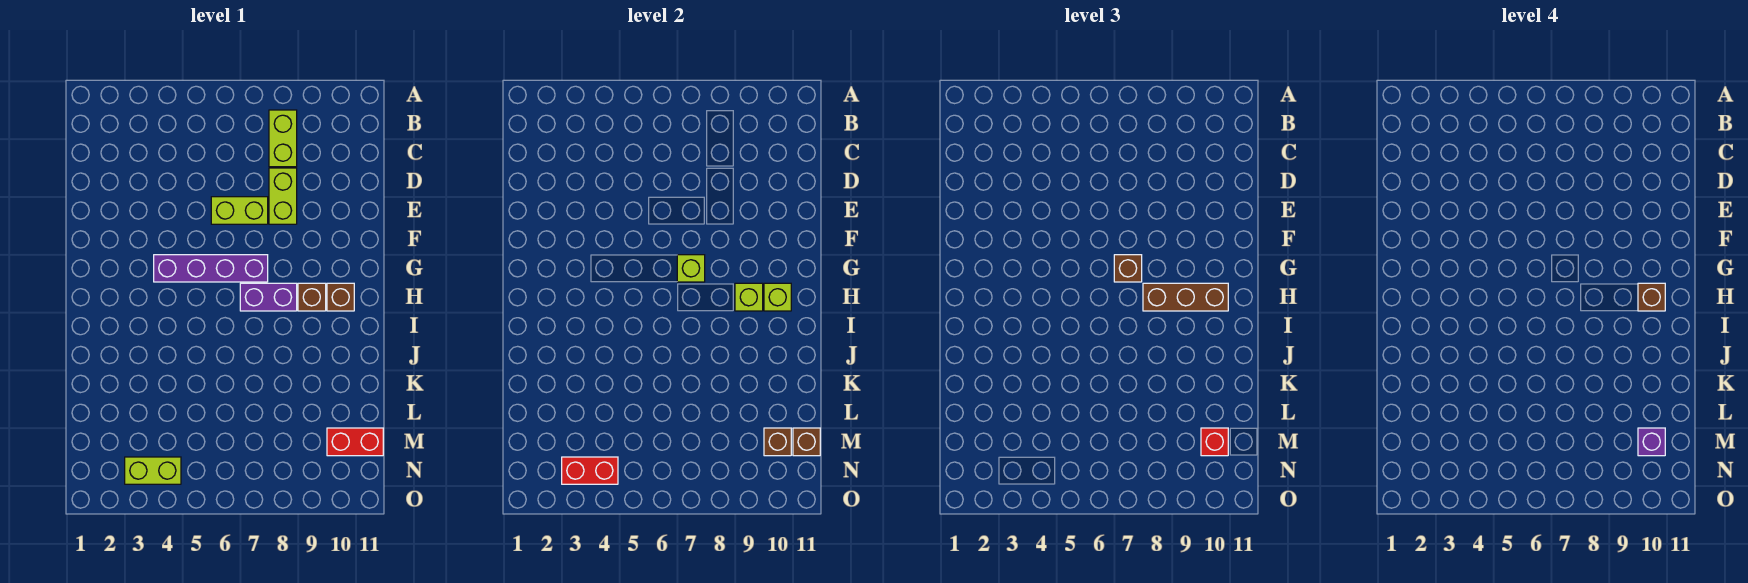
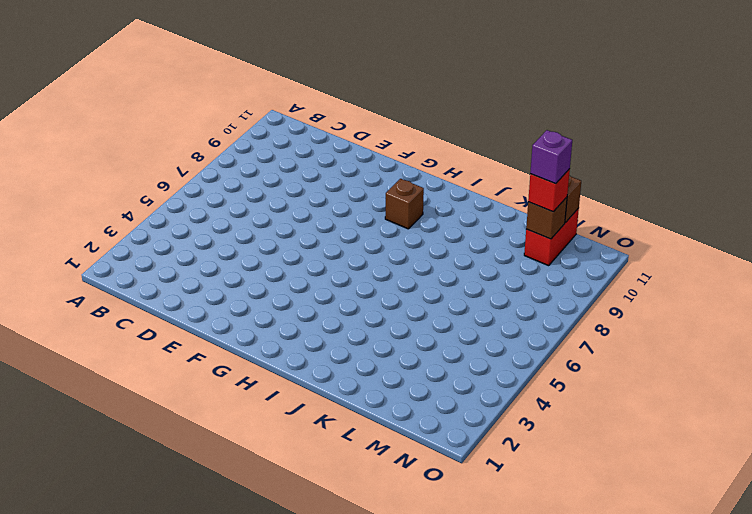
none -> lime brick B8:C8 level 1
none -> lime brick D8:E8 level 1
none -> lime brick E6:E7 level 1

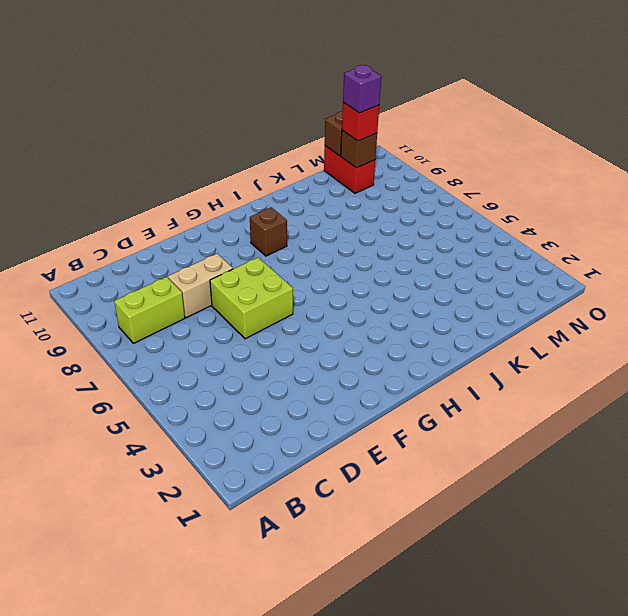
tan brick D8:E8 level 1 -> lime brick D8:E8 level 1
lime brick E6:F7 level 1 -> lime brick E6:E7 level 1
none -> purple brick G4:G7 level 1
none -> purple brick H7:H8 level 1
none -> brown brick H10 level 1

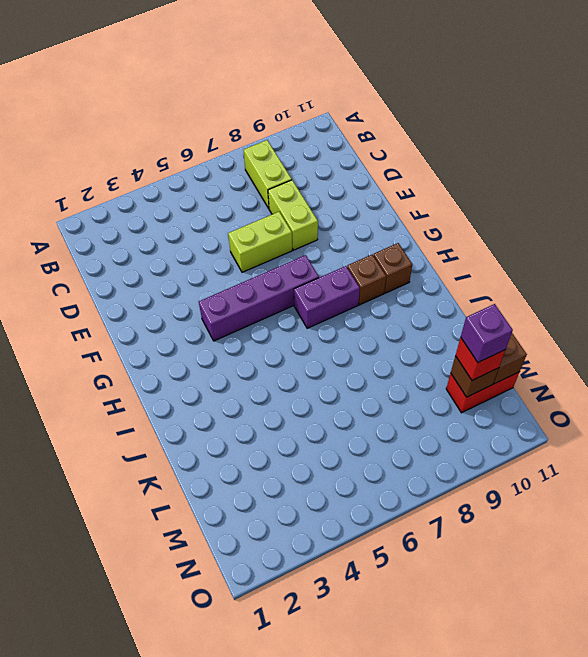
none -> lime brick N3:N4 level 1
none -> lime brick G7 level 2
none -> lime brick H9 level 2

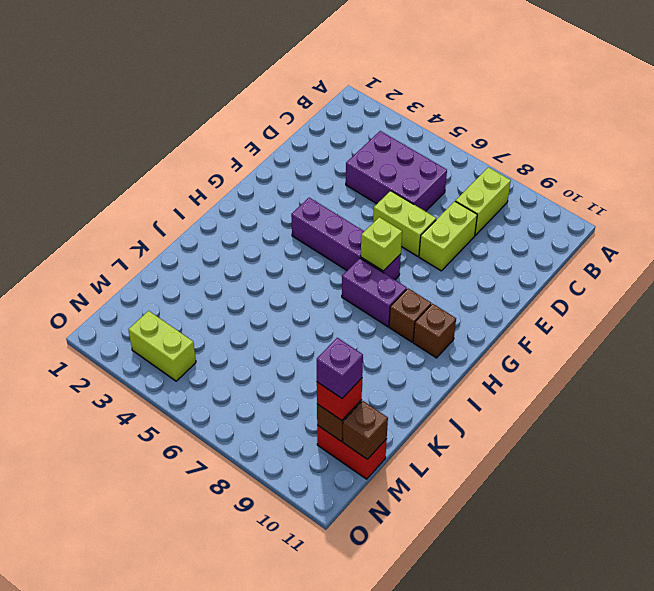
purple brick C4:D6 level 1 -> none
none -> lime brick H9 level 2
none -> lime brick H10 level 2
none -> red brick N3:N4 level 2

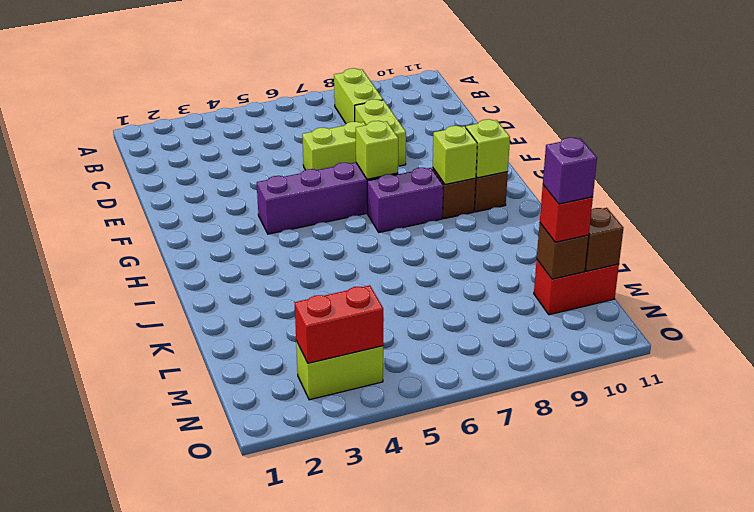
none -> brown brick G7 level 3
none -> brown brick H8:H10 level 3
none -> brown brick H10 level 4

